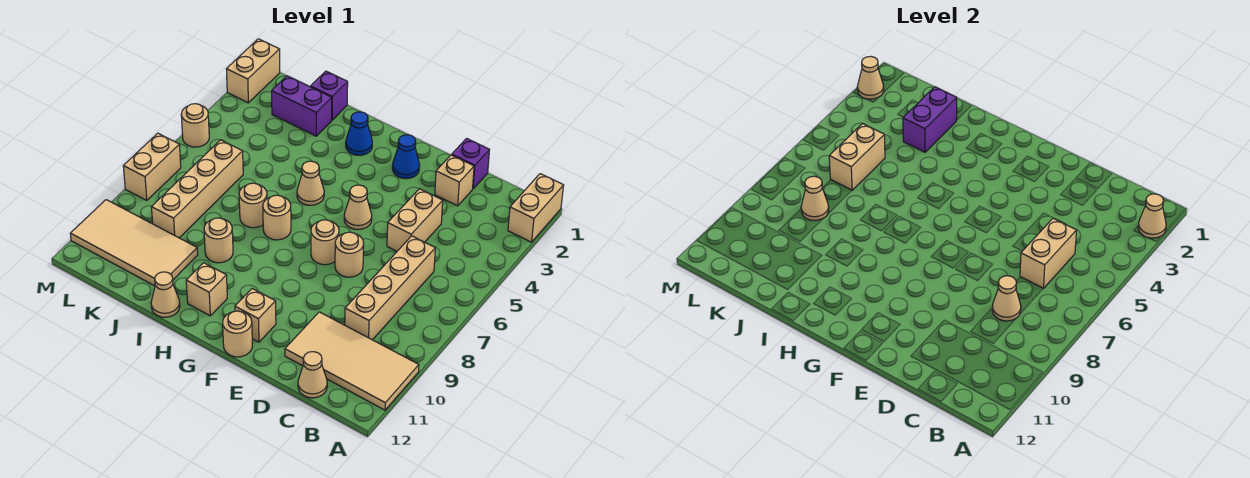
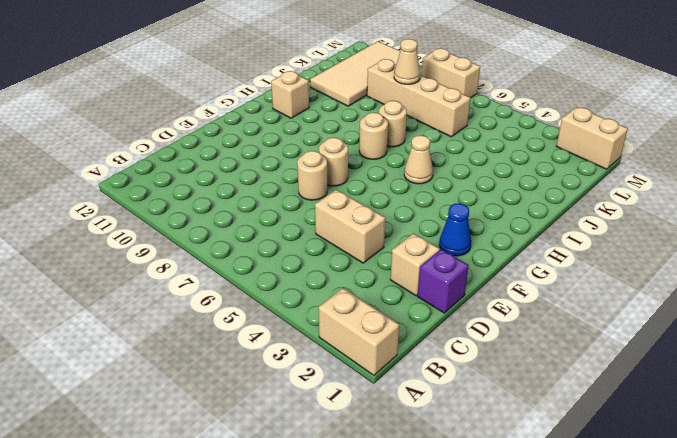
none -> tan tile A10:D11 level 1
none -> tan brick C6:C9 level 1
none -> tan cone C12 level 1
none -> tan cone F5 level 1

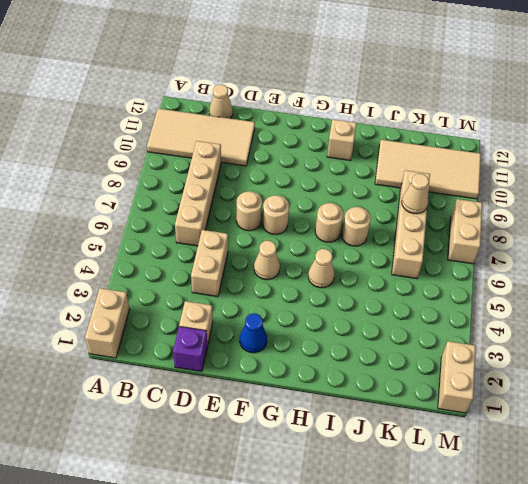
none -> tan brick F11 level 1
none -> tan round brick F12 level 1
none -> blue cone H2 level 1
none -> tan round brick I9 level 1

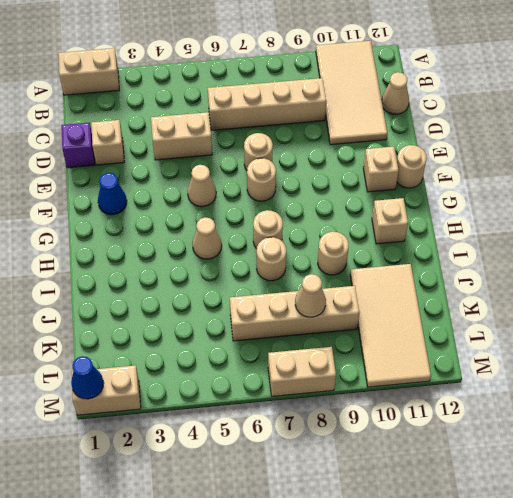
blue cone M1 level 2 -> blue cone H2 level 1
none -> tan cone I12 level 1
none -> purple brick J1 level 1
none -> purple brick J2:K2 level 1
none -> tan round brick M5 level 1

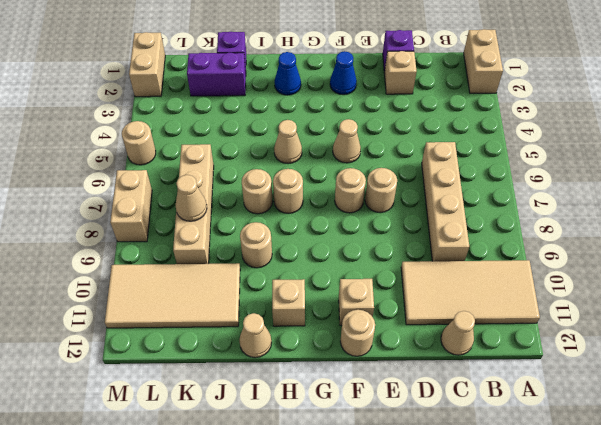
none -> tan brick D4:D5 level 1
none -> tan cone A2 level 2
none -> tan brick C5:C6 level 2
none -> tan cone C8 level 2

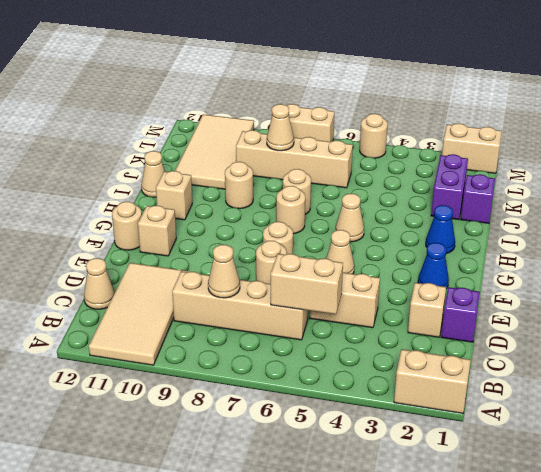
none -> tan cone A2 level 2
none -> purple brick J2:J3 level 2
none -> tan brick K5:K6 level 2
none -> tan cone M2 level 2

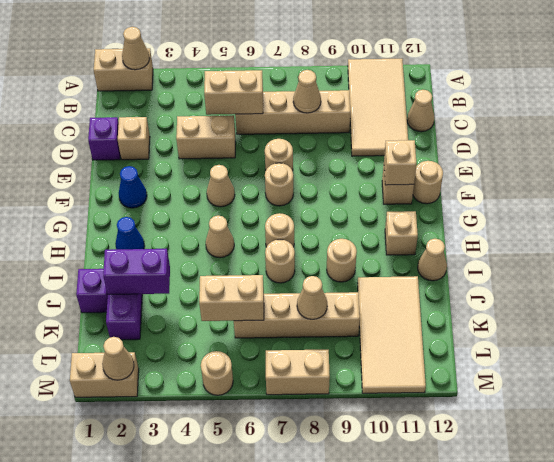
tan brick F11 level 2 -> none

